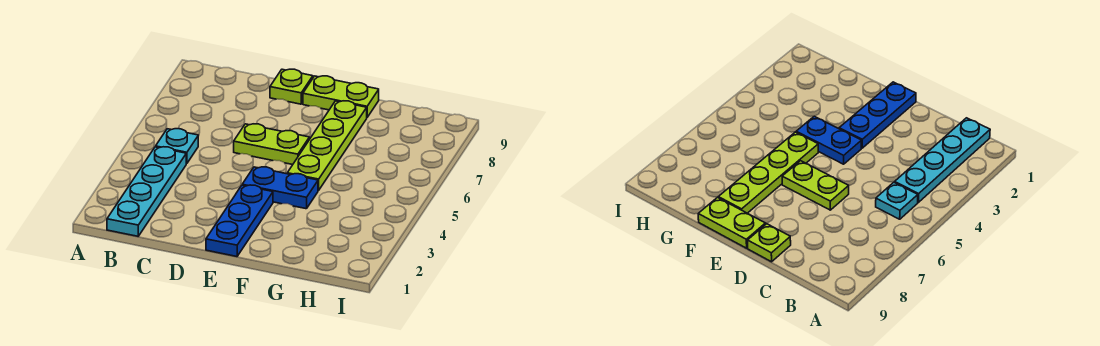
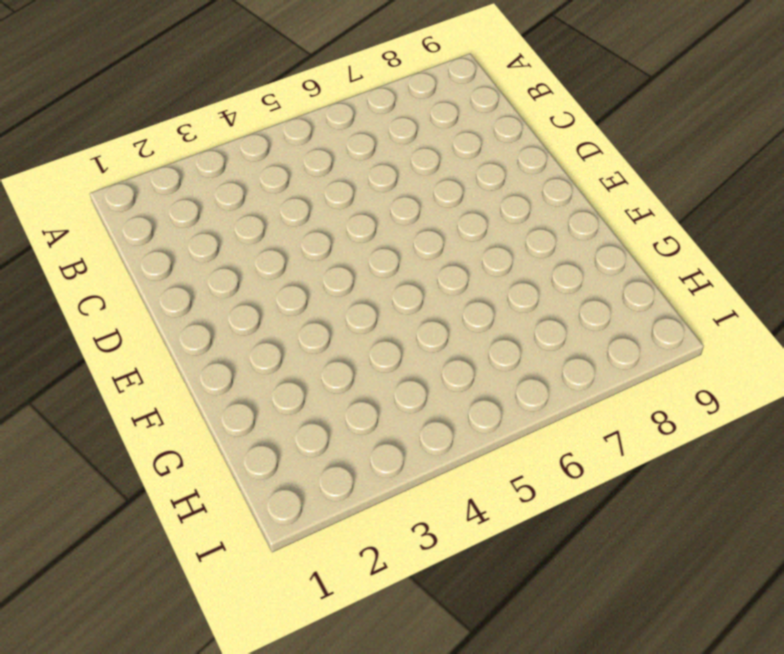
none -> cyan plate B1:B4 level 1
none -> cyan plate B5 level 1

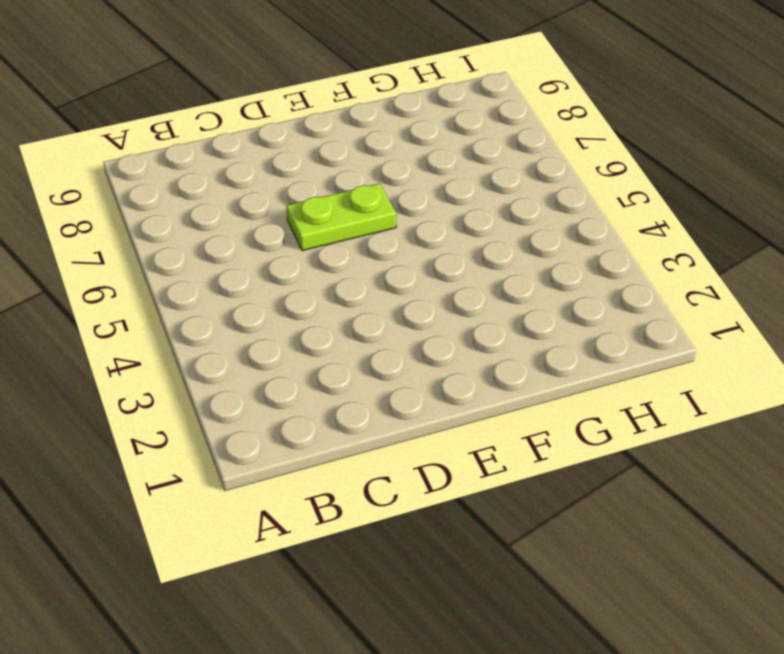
none -> cyan plate B1:B4 level 1
none -> cyan plate B5 level 1

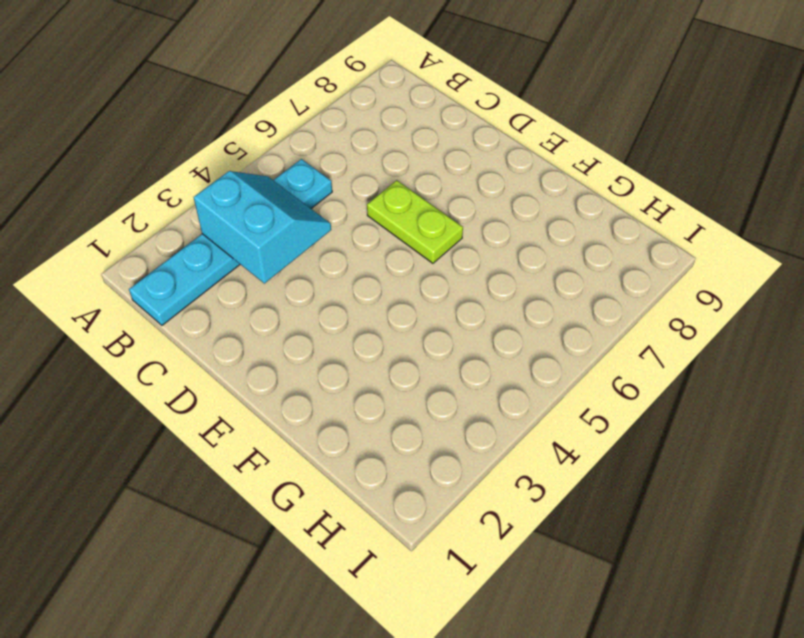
cyan slope B3:C4 level 2 top 3 -> none
none -> lime plate D9 level 1
none -> blue plate E1:E3 level 1

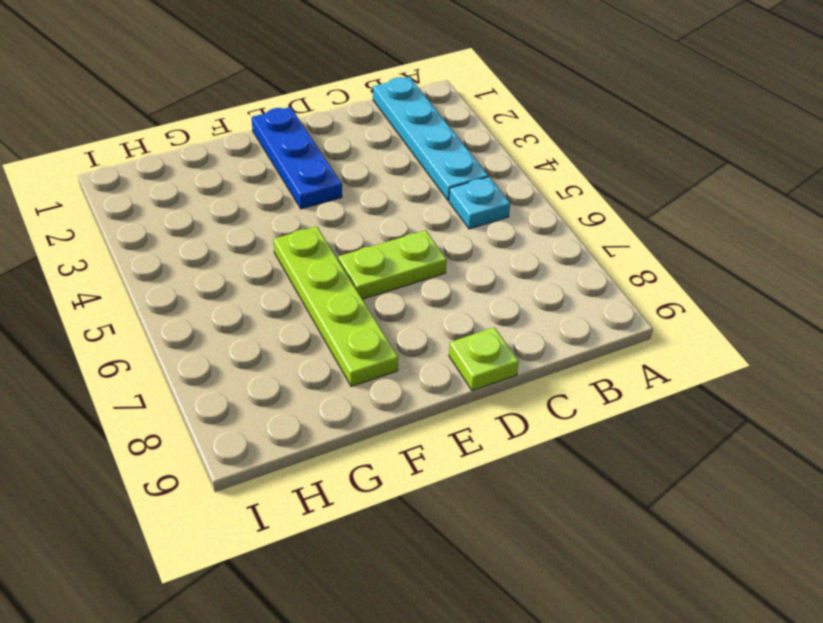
none -> blue plate E4:F4 level 1
none -> lime plate E9:F9 level 1

